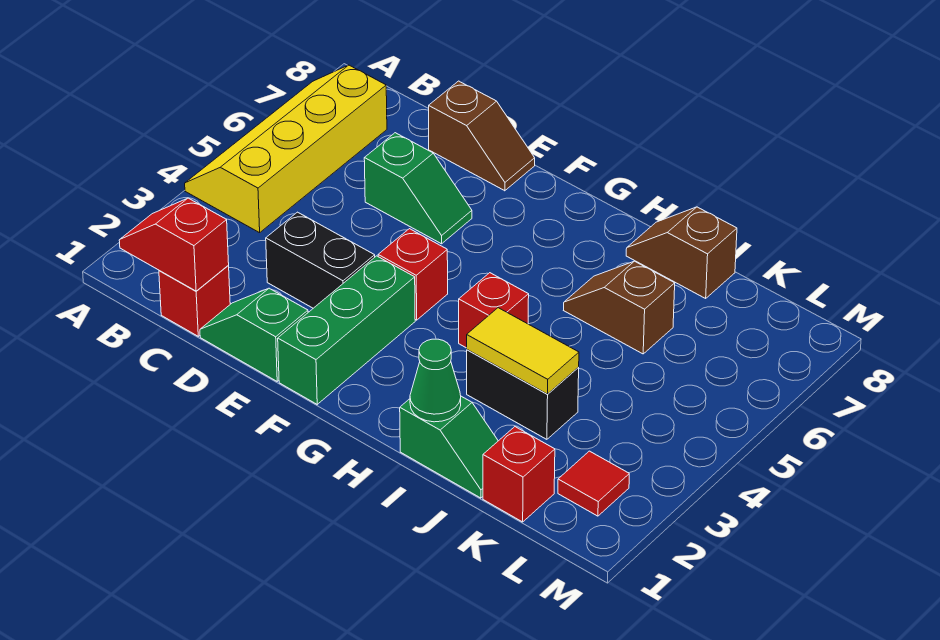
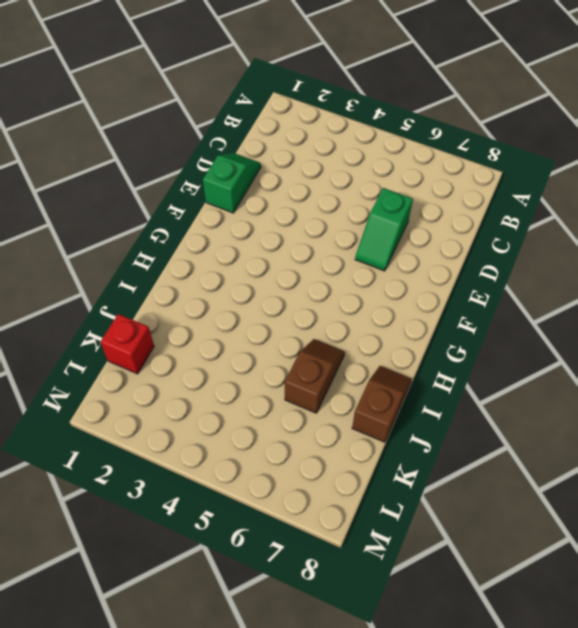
none -> yellow slope A4:B7 level 1 top B
none -> red brick C1 level 1
none -> black brick D3:E3 level 1

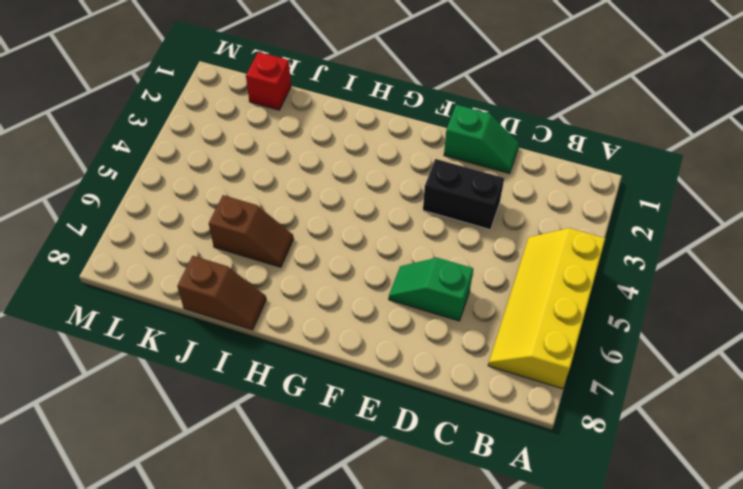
yellow slope A4:B7 level 1 top A -> yellow slope A4:B7 level 1 top B
none -> red brick C1 level 1
none -> brown slope D8:E8 level 1 top D
none -> green brick F1:F3 level 1

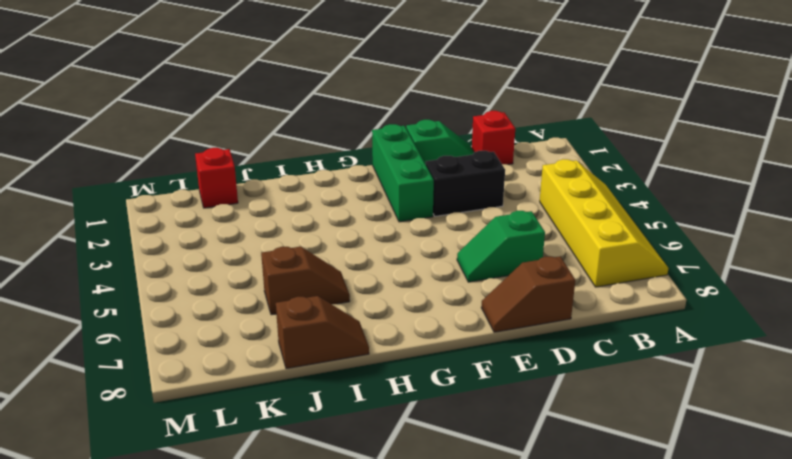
none -> red brick F4 level 1
none -> red brick H4 level 1
none -> green slope I1:J1 level 1 top I

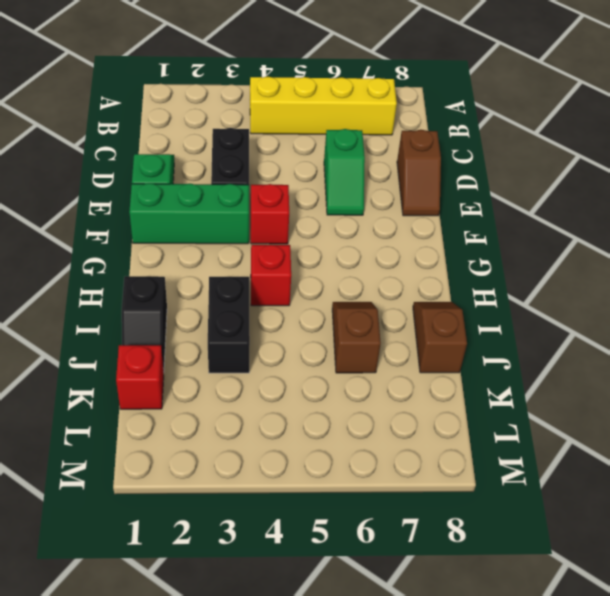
black slope I1:J1 level 1 top I -> green slope I1:J1 level 1 top I
none -> red brick C1 level 1
none -> red tile L2 level 1
none -> red slope B1:C1 level 2 top C

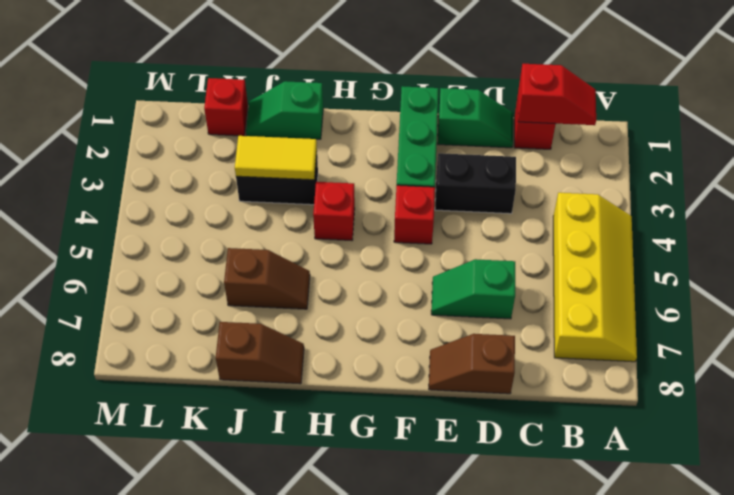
none -> red tile L2 level 1
none -> green cone I1 level 2

